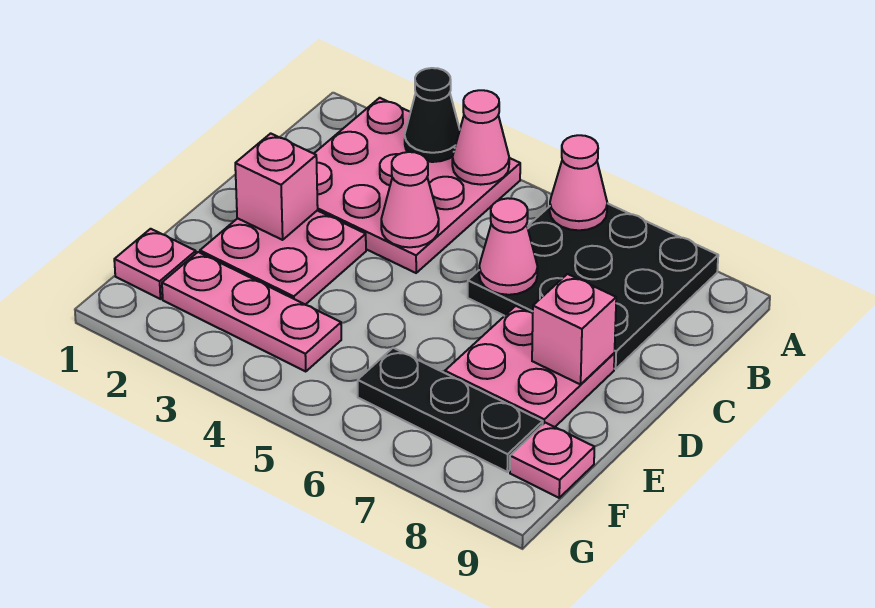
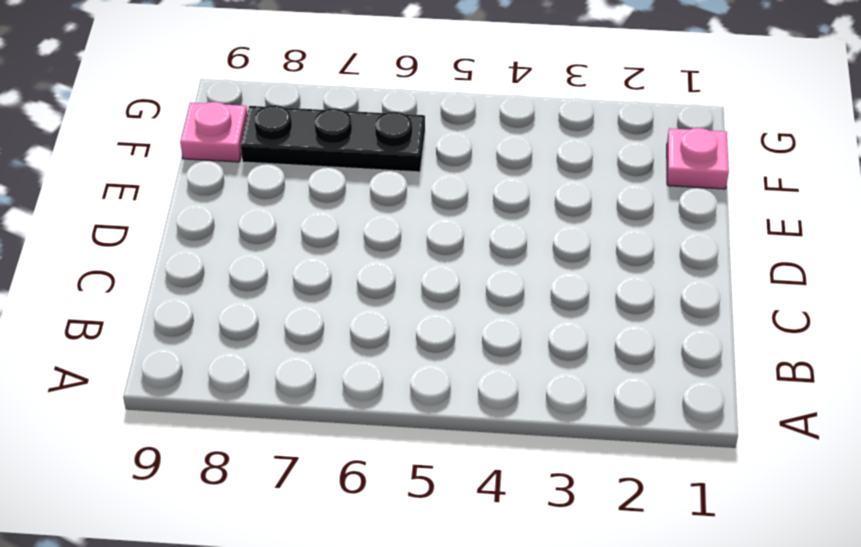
none -> pink plate A2:C4 level 1
none -> black plate A6:C8 level 1
none -> pink plate D2:E3 level 1

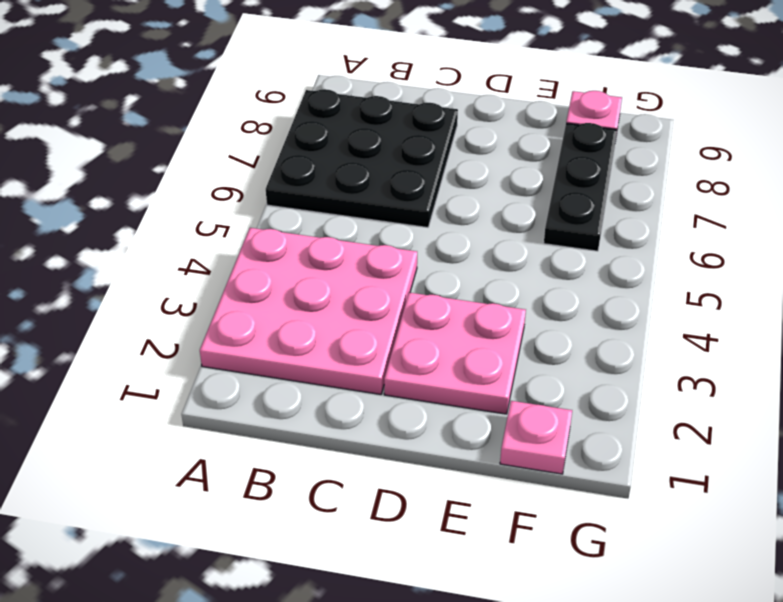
none -> pink plate D7:E8 level 1
none -> pink plate F2:F4 level 1
none -> black cone A3 level 2

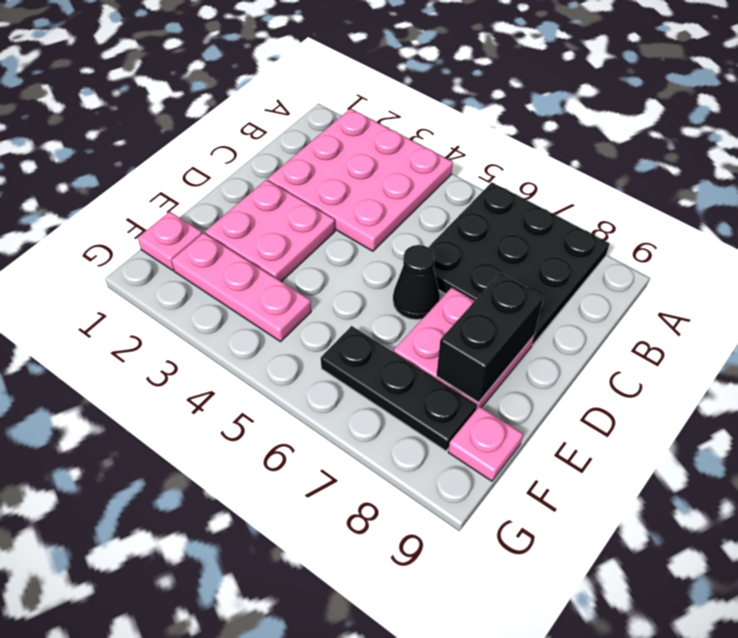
black cone D6 level 1 -> black cone A3 level 2
black brick D8:E8 level 2 -> pink brick D8 level 2
none -> pink cone A4 level 2
none -> pink cone A6 level 2
none -> pink cone C4 level 2

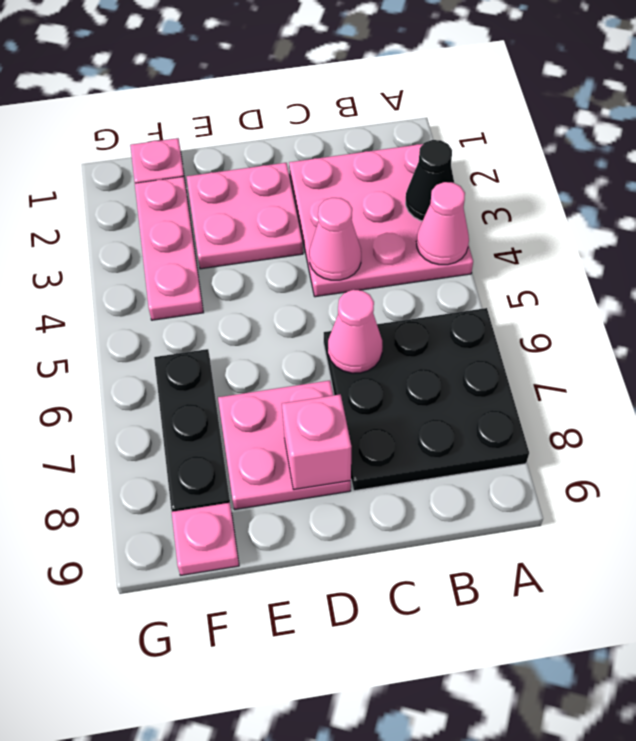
none -> pink cone A6 level 2
none -> pink brick D2 level 2

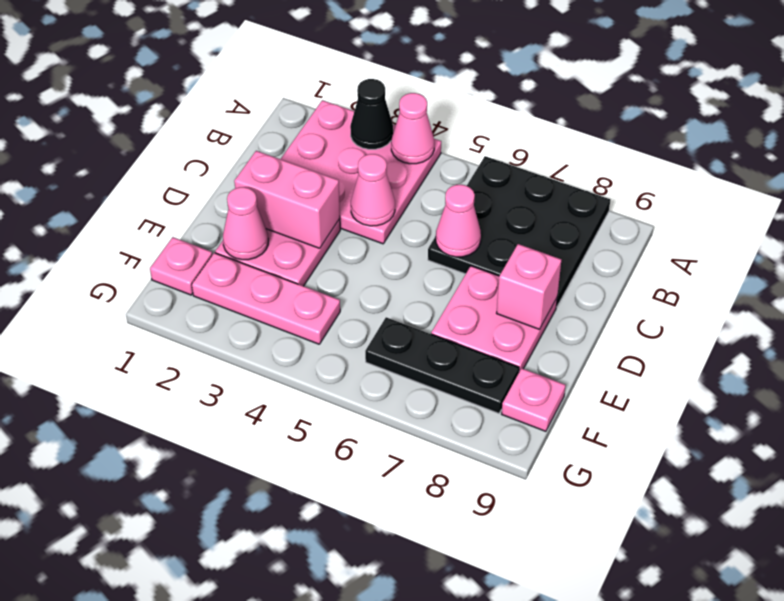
pink brick D2:D3 level 2 -> pink brick D2 level 2
pink cone E2 level 2 -> pink cone A6 level 2

